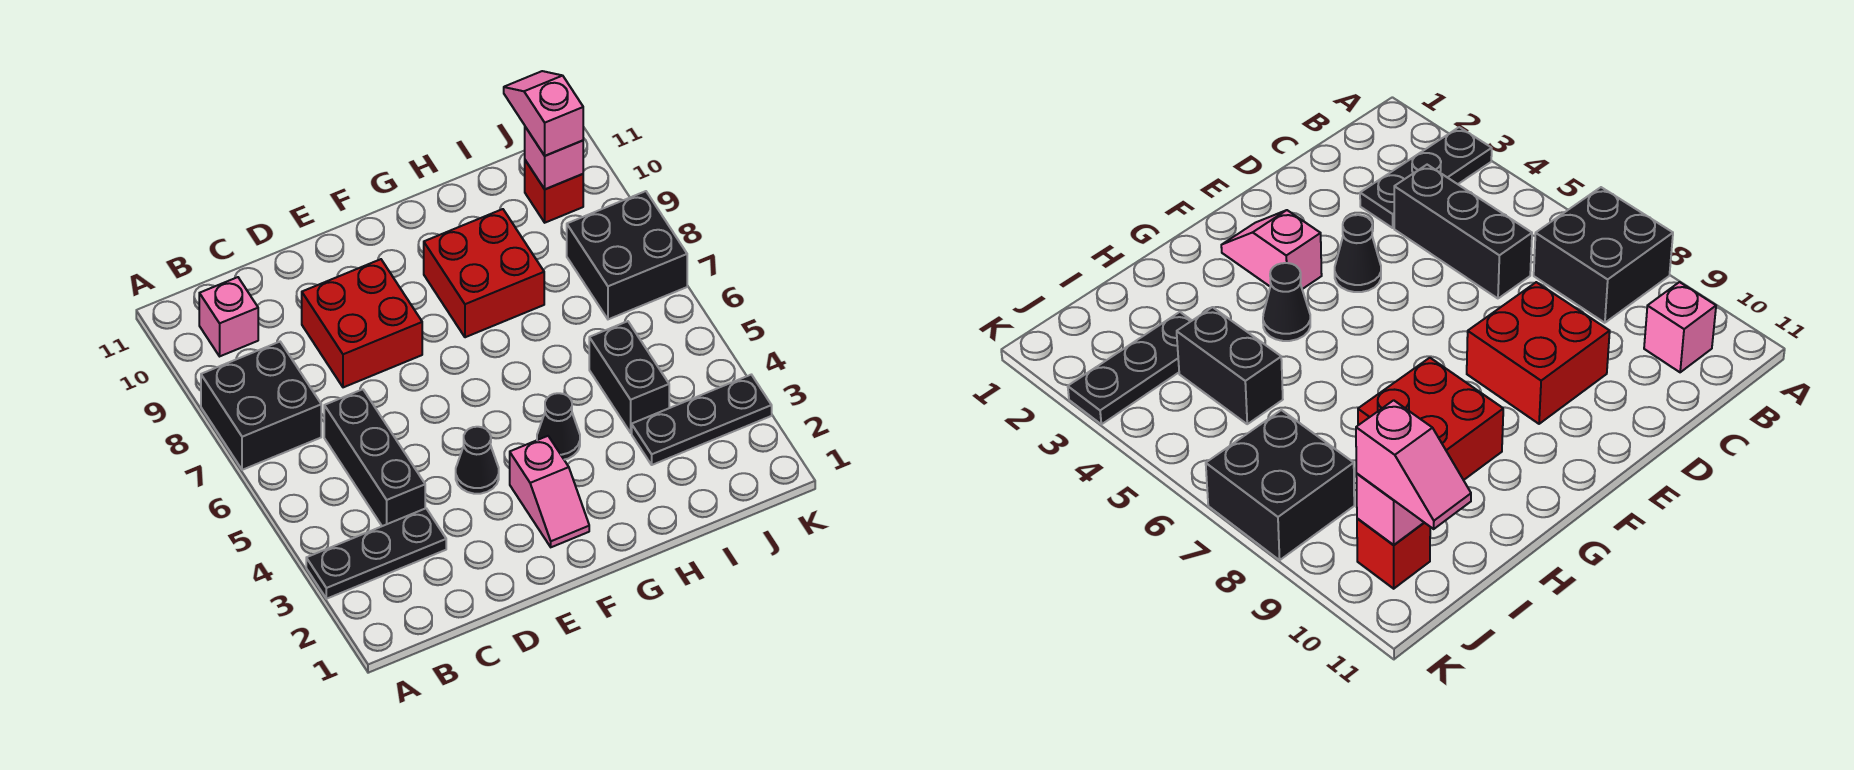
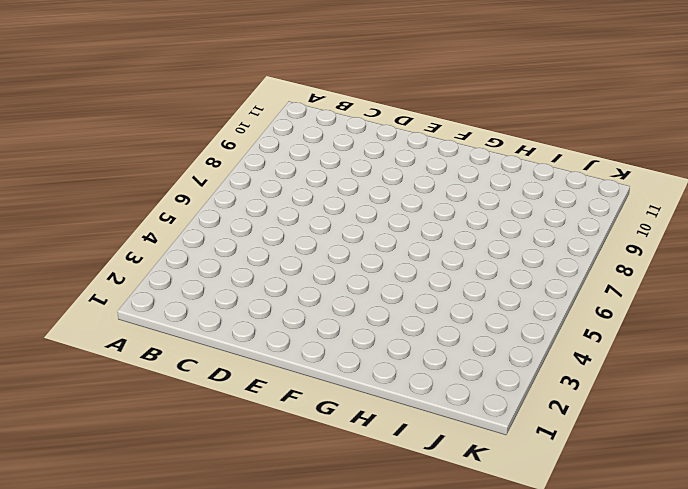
none -> black plate A3:C3 level 1
none -> black brick A7:B8 level 1
none -> pink brick B10 level 1

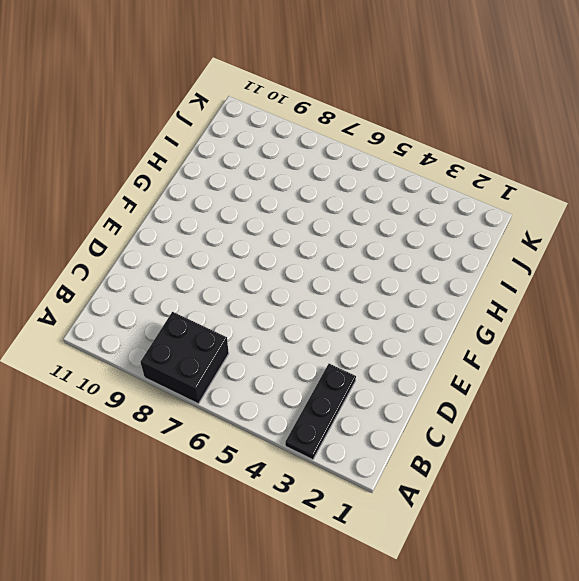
none -> pink brick B10 level 1
none -> black brick C4:C6 level 1
none -> red brick D8:E9 level 1

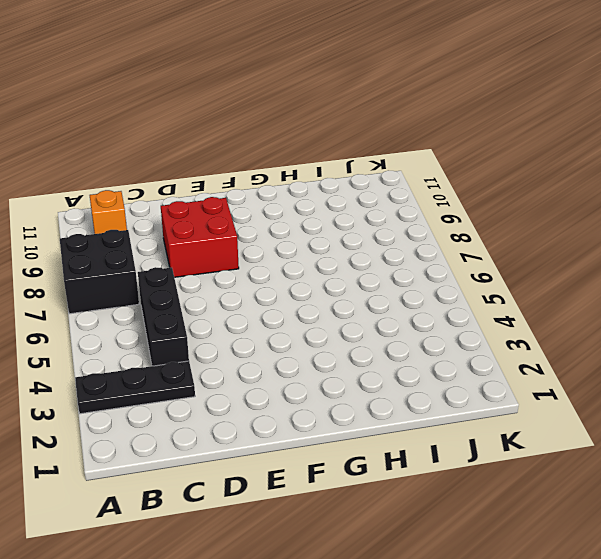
orange brick B10 level 1 -> pink brick B10 level 1
none -> black cone E4 level 1
none -> pink slope F2:F3 level 1 top 3
none -> black cone G4 level 1

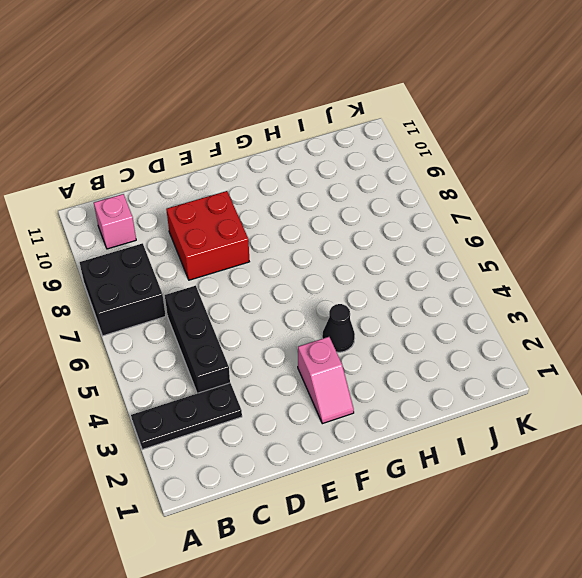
none -> black cone E4 level 1
none -> red brick G8:H9 level 1
none -> black plate I3:K3 level 1

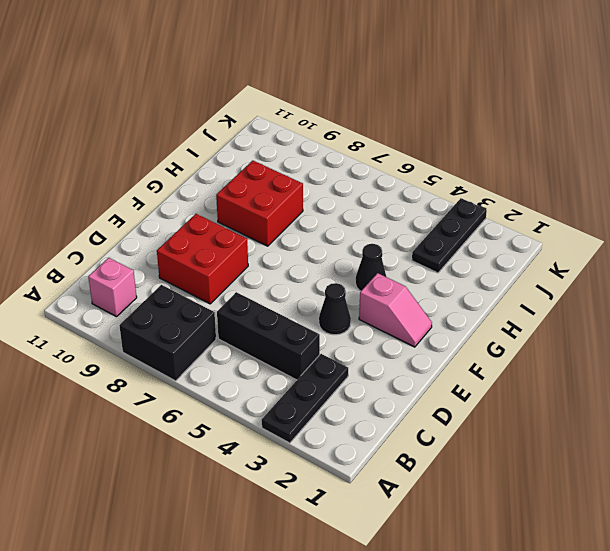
none -> black brick I4:I5 level 1
none -> black brick J7:K8 level 1
none -> red brick J10 level 1

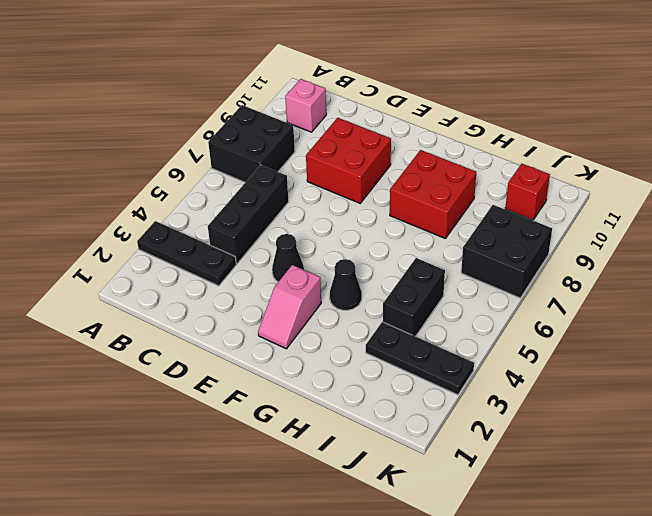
none -> pink brick J10 level 2
none -> pink slope J10:J11 level 3 top 10

